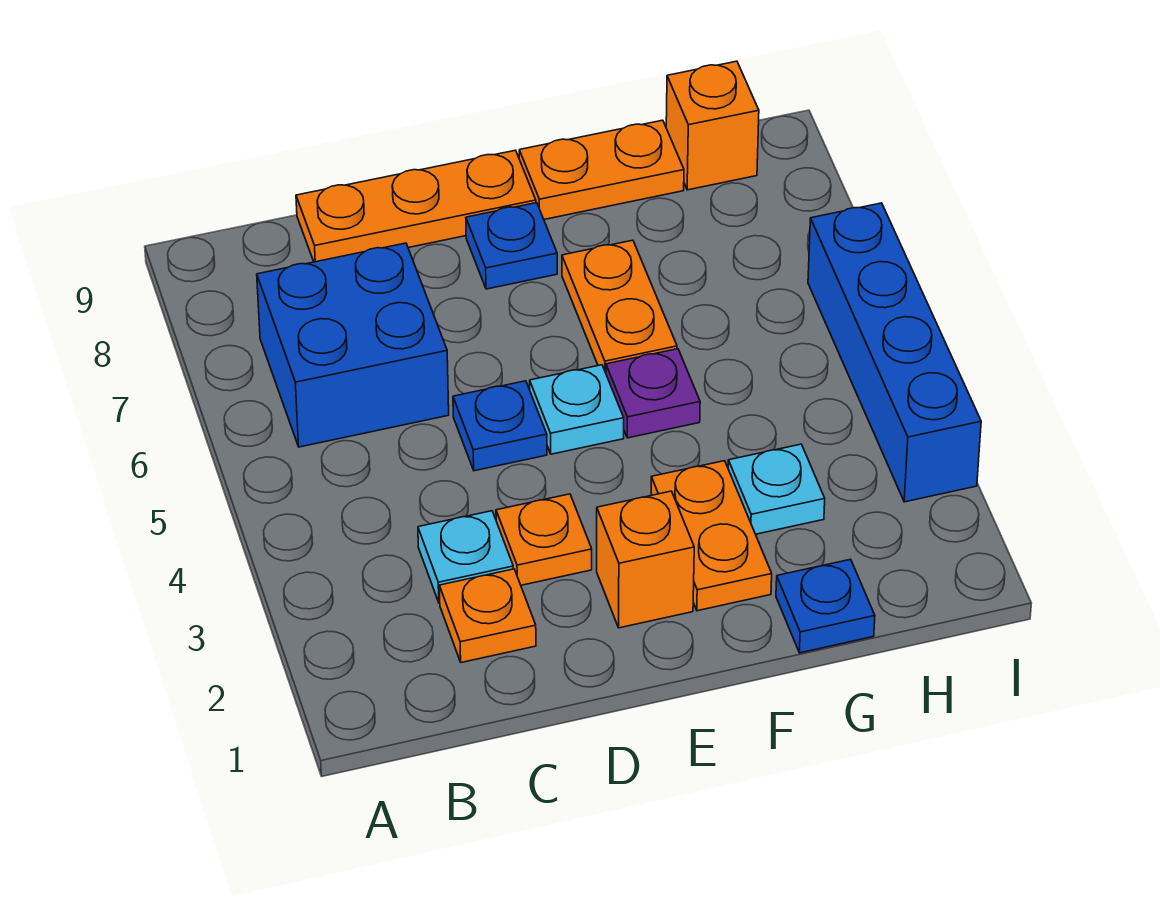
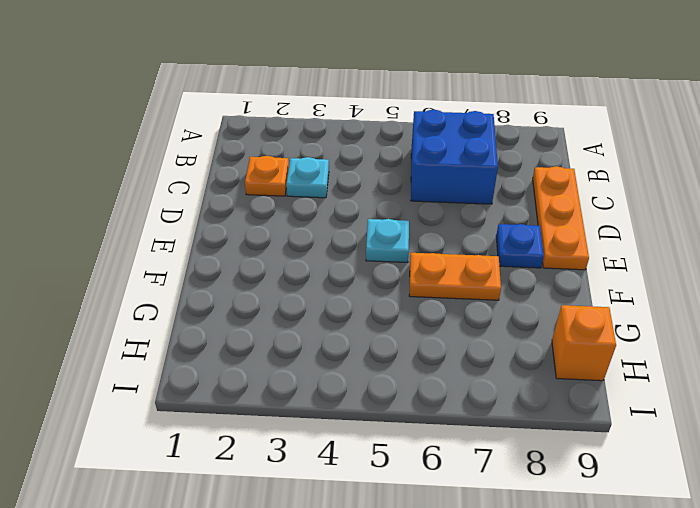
none -> orange plate D3 level 1
none -> blue plate D5 level 1
none -> orange brick E2 level 1

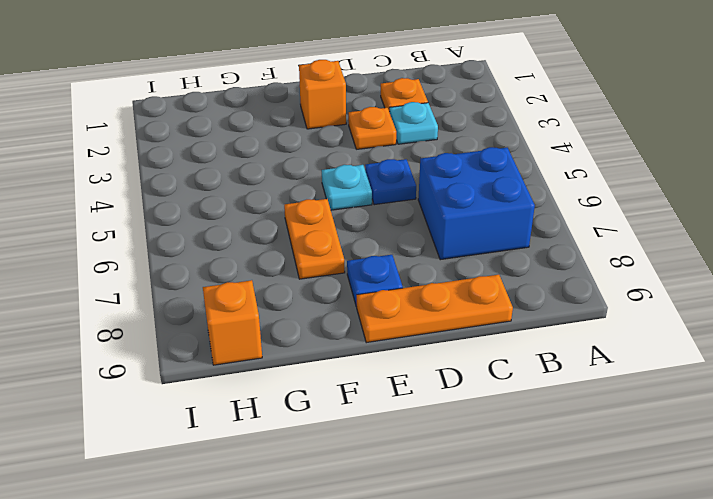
none -> orange plate F2:F3 level 1
none -> purple plate F5 level 1
none -> orange plate F9:G9 level 1

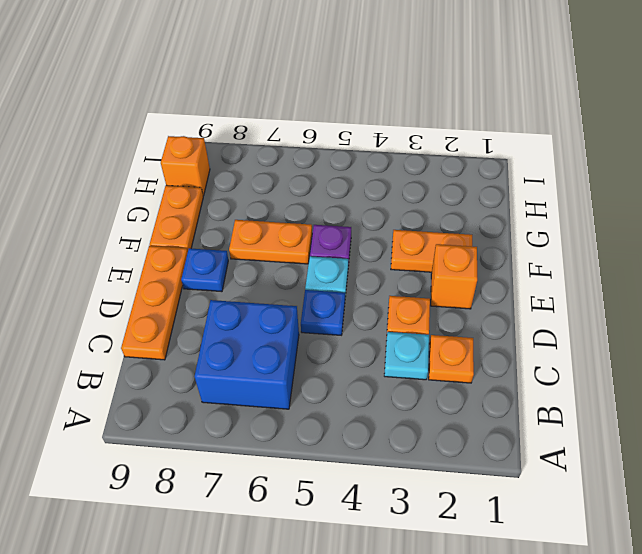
none -> blue plate G1 level 1
none -> cyan plate G3 level 1
none -> blue brick I3:I6 level 1

